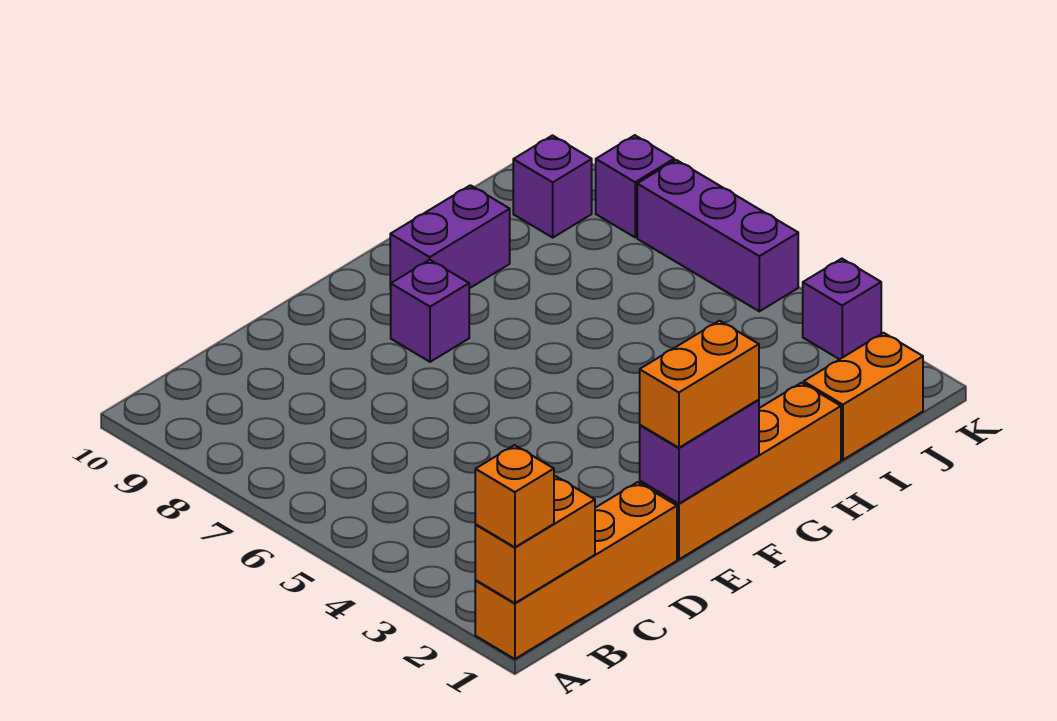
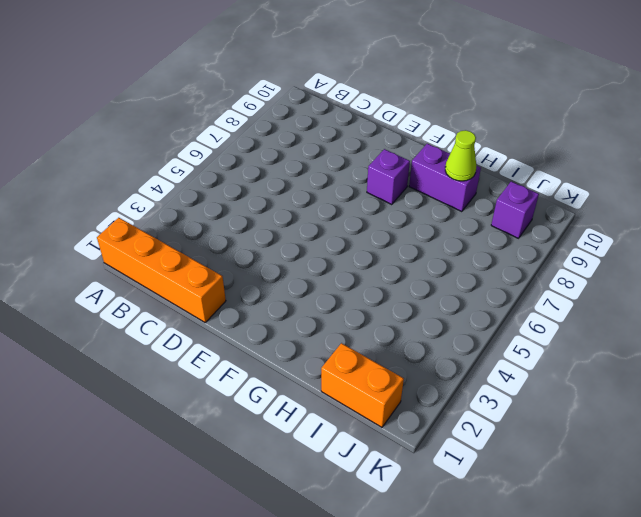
lime cone H9 level 2 -> none
none -> orange brick E1:H1 level 1
none -> purple brick K3 level 1
none -> purple brick K5:K7 level 1

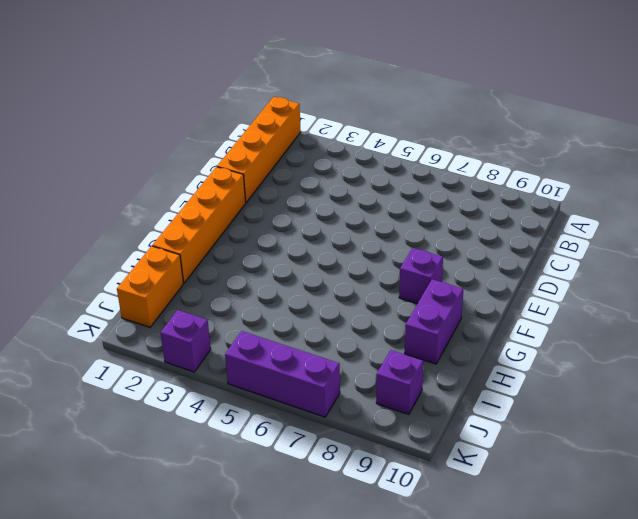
none -> purple brick K8 level 1
none -> orange brick A1:B1 level 2
none -> purple brick E1:F1 level 2

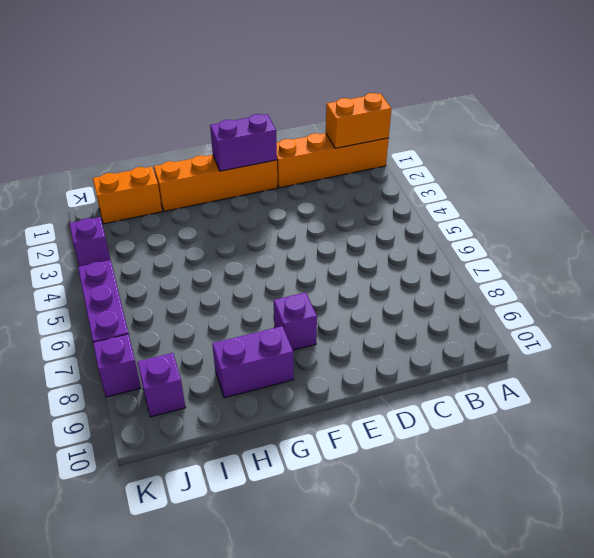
none -> orange brick A1 level 3
none -> orange brick E1:F1 level 3

